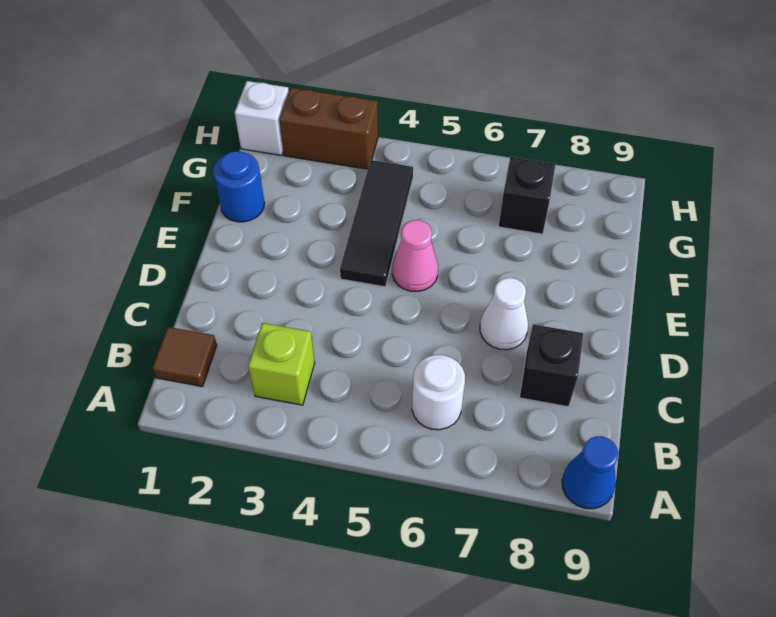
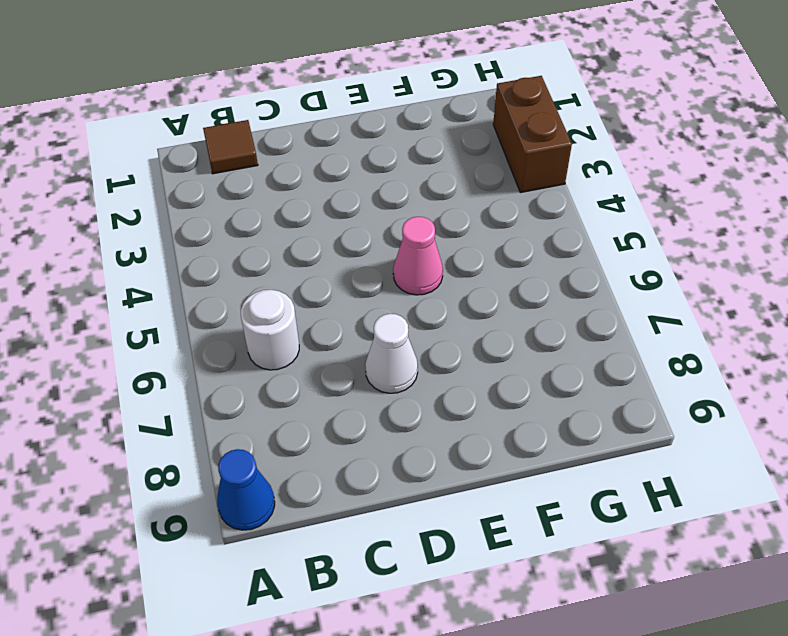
none -> lime brick B3 level 1
none -> black brick C8 level 1
none -> black tile E4:G4 level 1

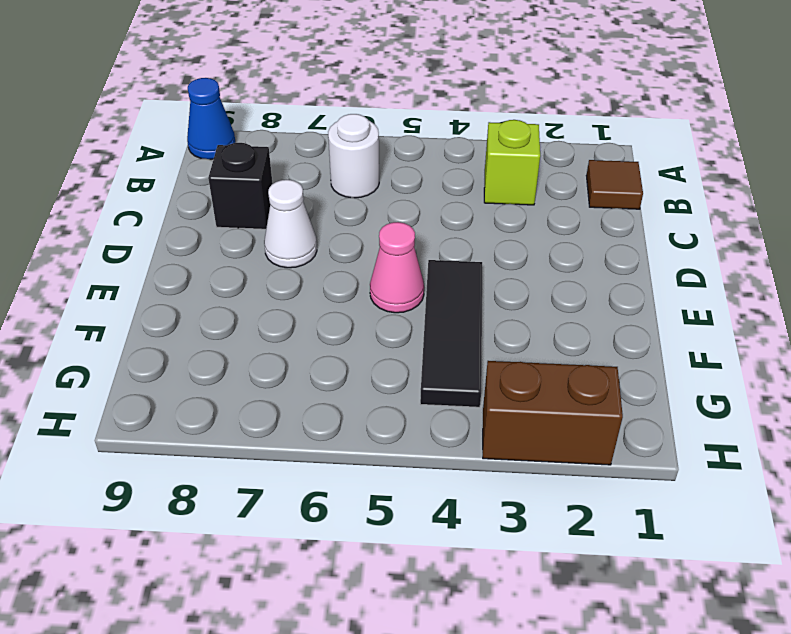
none -> blue round brick F1 level 1
none -> black brick G7 level 1
none -> white brick H1 level 1

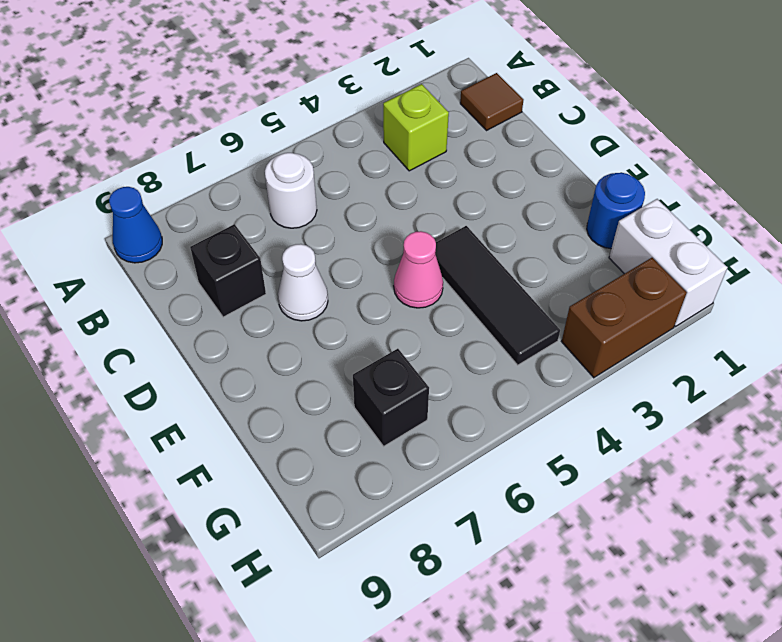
white brick G1:H1 level 1 -> white brick H1 level 1

